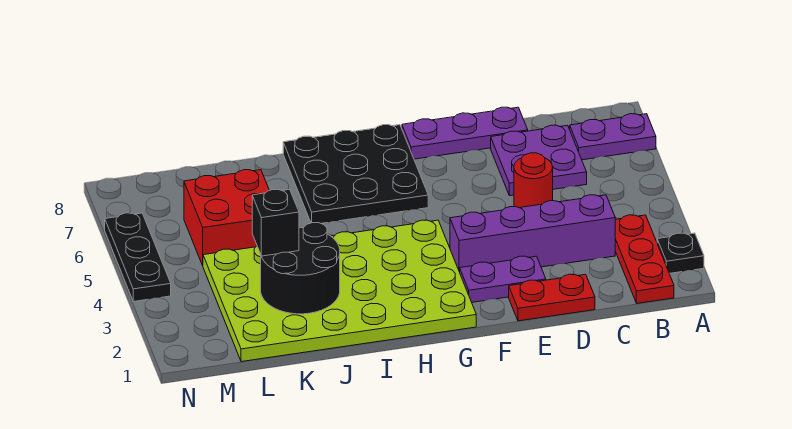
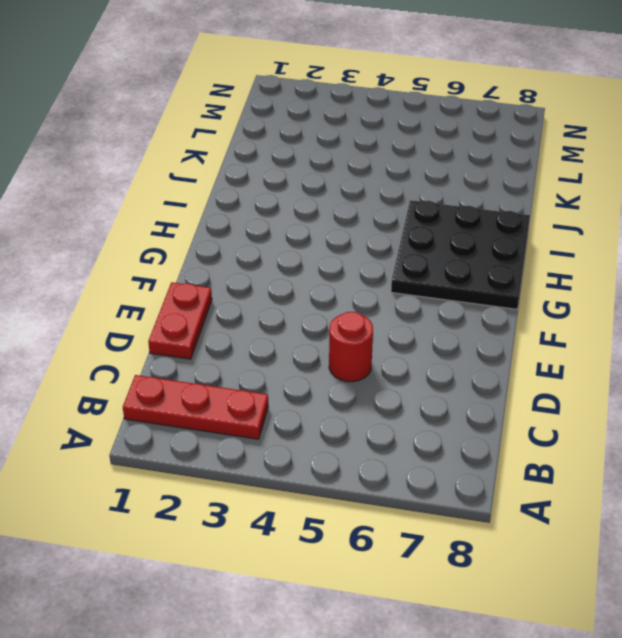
none -> black plate A2 level 1
none -> purple plate A7:B7 level 1
none -> purple brick C3:F3 level 1

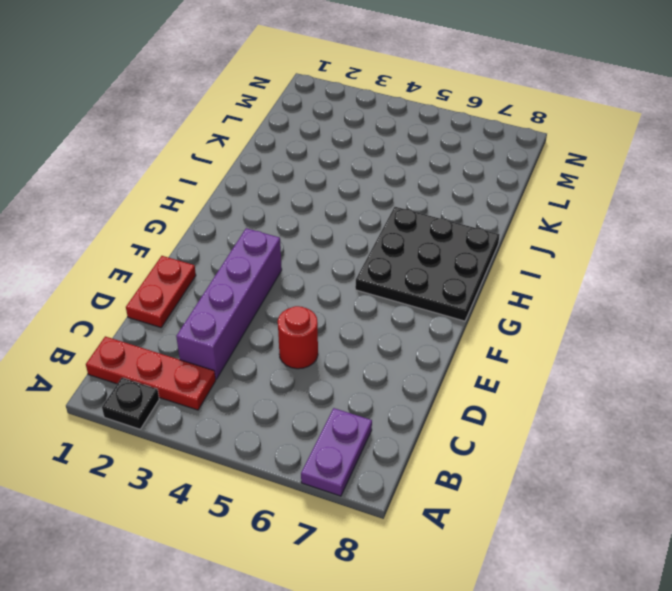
none -> purple plate C6:D7 level 1
none -> purple plate D8:F8 level 1
none -> purple plate E2:F2 level 1

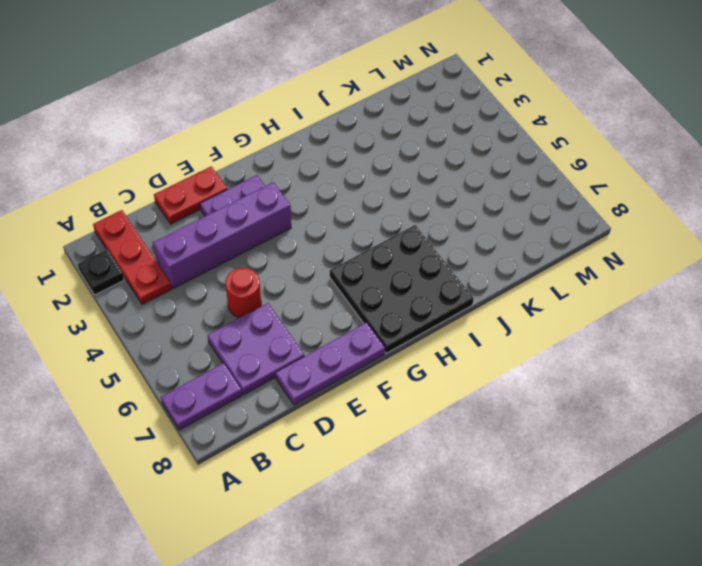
none -> lime plate G1:L4 level 1
none -> red brick K5:L6 level 1
none -> black plate N4:N6 level 1

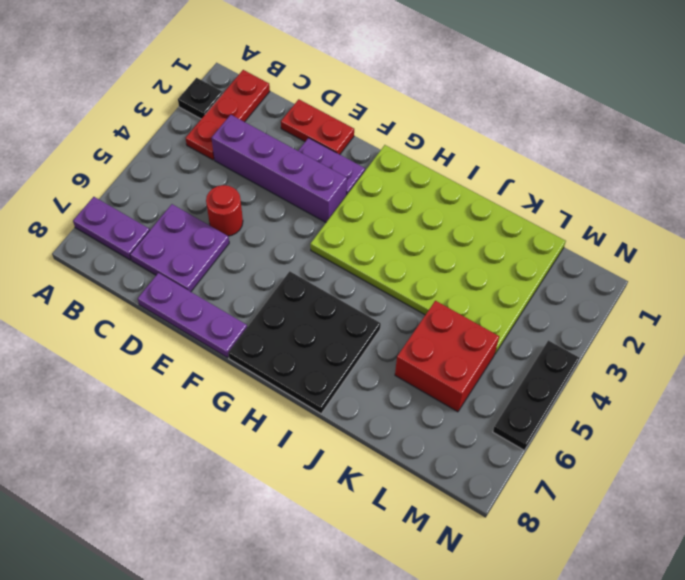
none -> black round brick J2:K3 level 2
none -> black brick K3 level 3

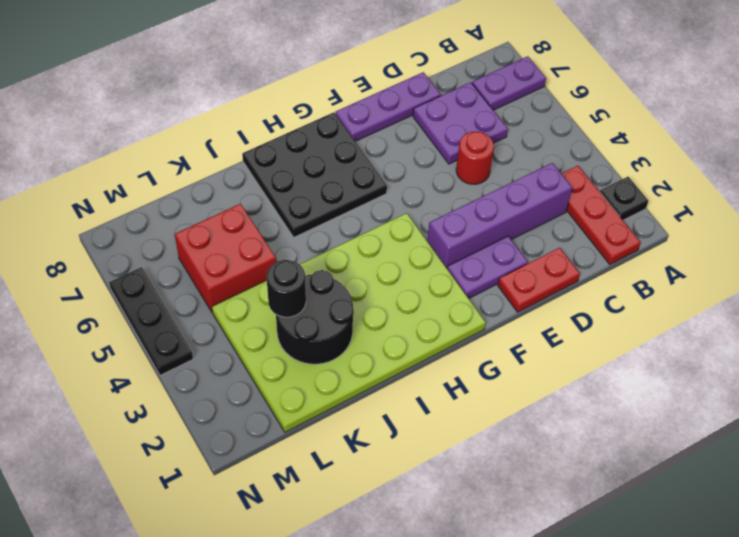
black round brick K3 level 3 -> black brick K3 level 3

